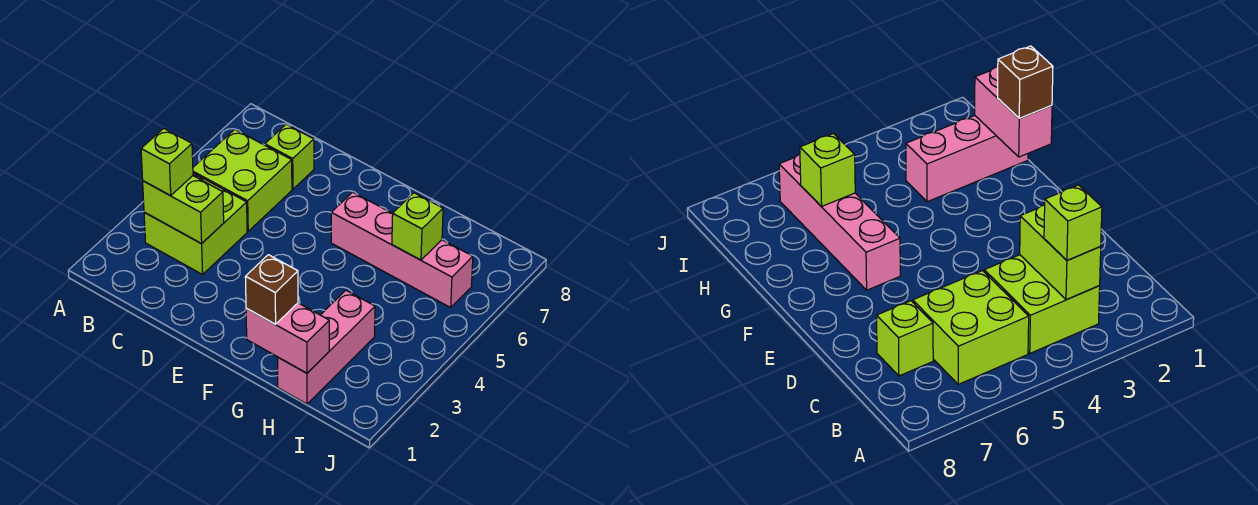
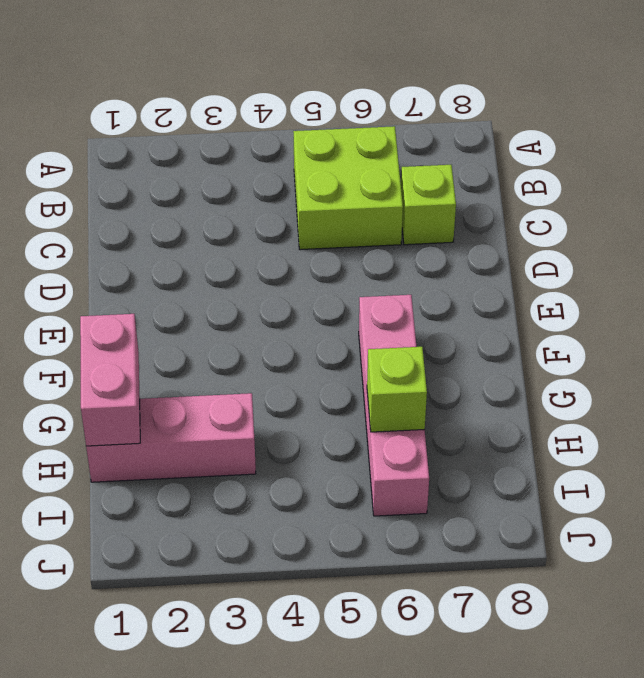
none -> lime brick B3:C4 level 1
none -> lime brick B3:C3 level 2

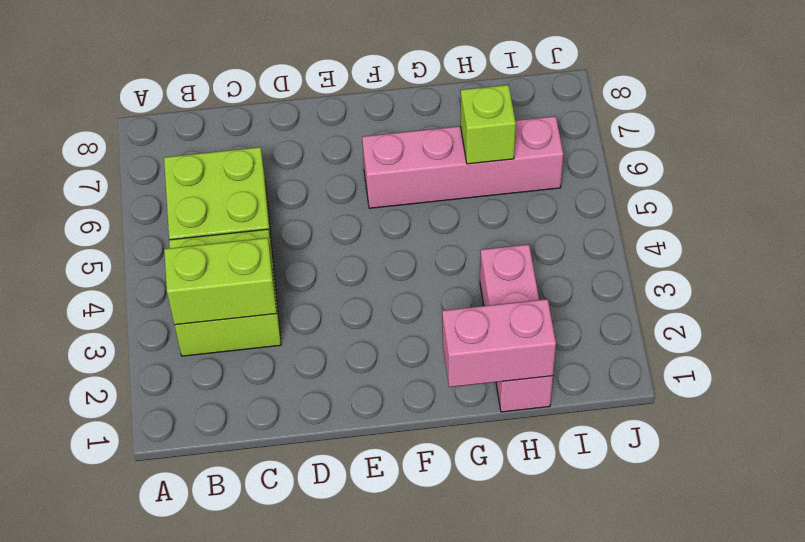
none -> lime brick C7 level 1
none -> lime brick B3 level 3

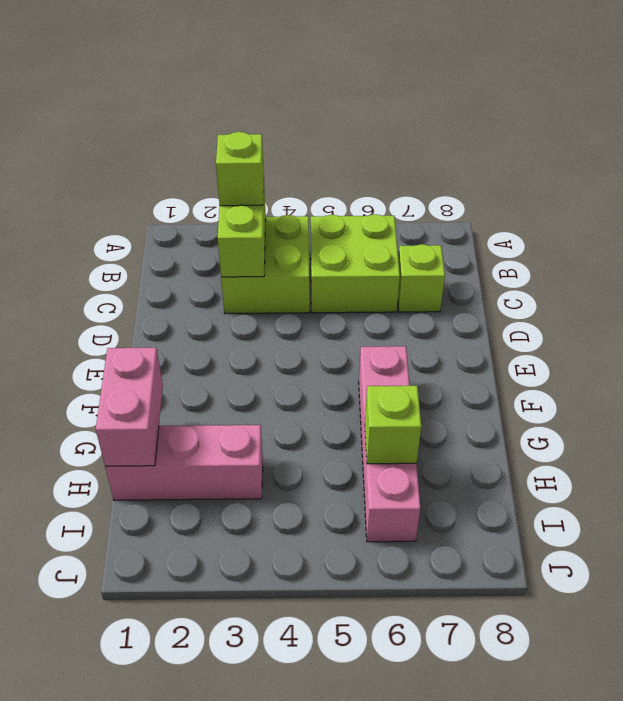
none -> brown brick G1 level 3

